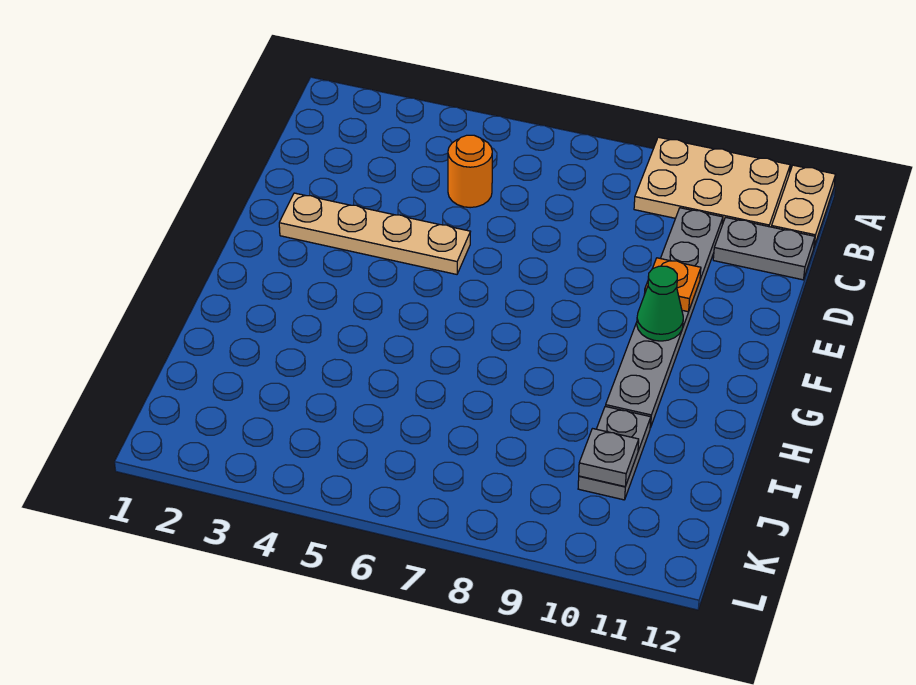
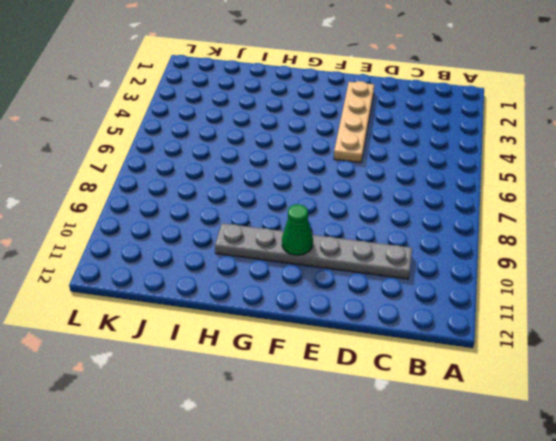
none -> tan plate A9:B11 level 1
none -> tan plate A12:B12 level 1

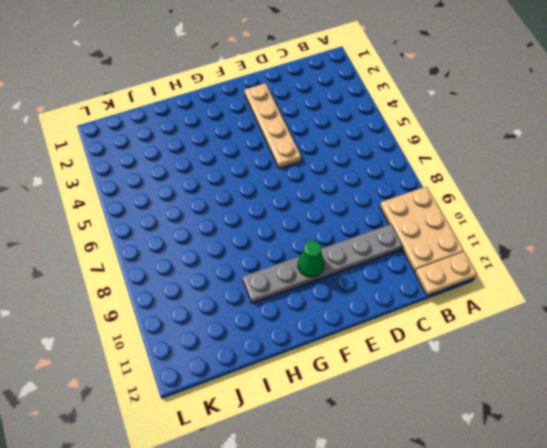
none -> orange round brick C5 level 1
none -> grey plate C11:C12 level 1

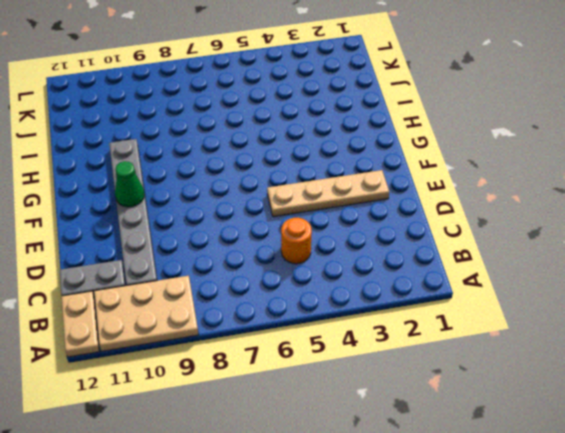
none -> grey plate I10:J10 level 1
none -> orange plate E10 level 2

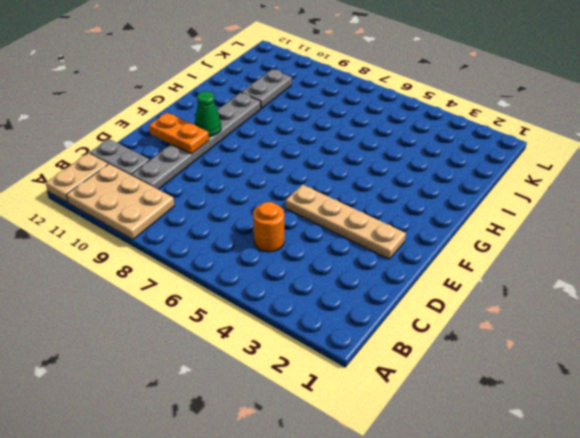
orange plate E10:E11 level 2 -> orange plate E10 level 2
none -> grey plate J10 level 2

